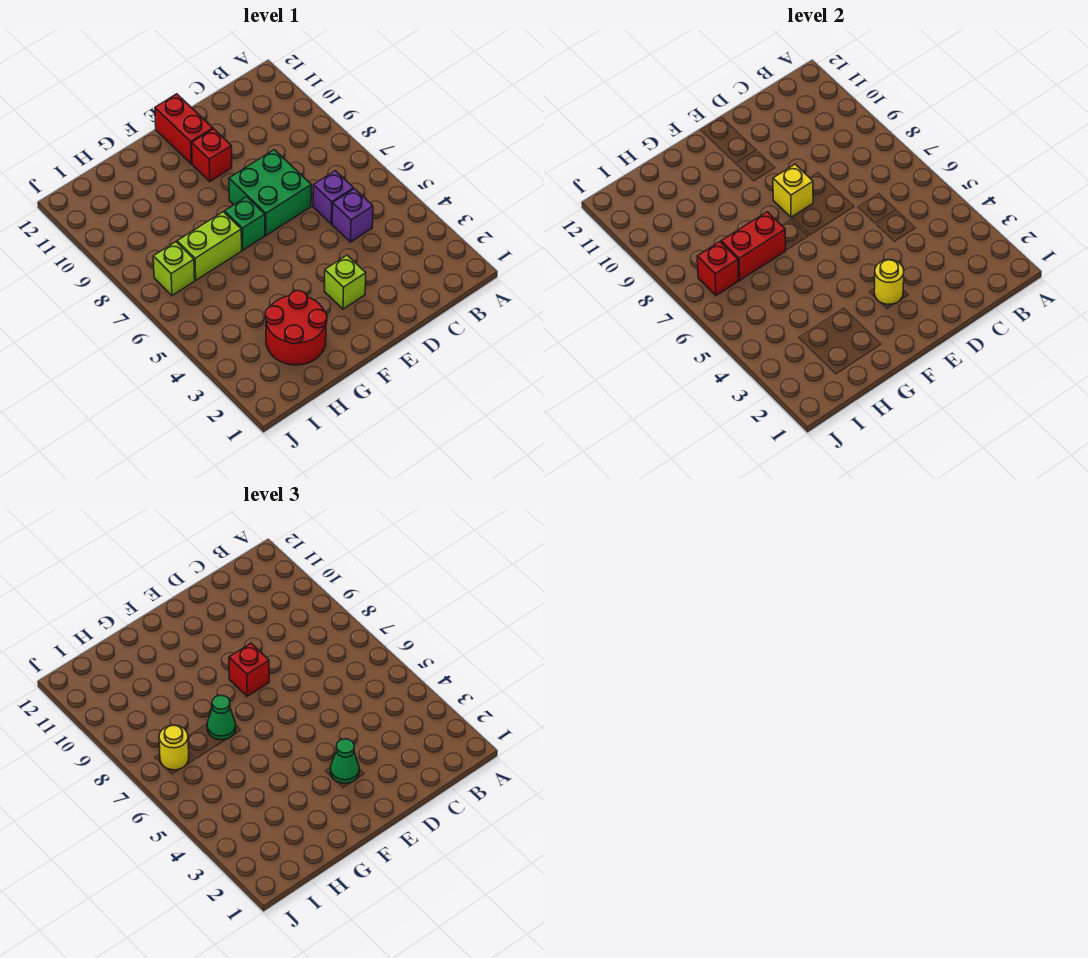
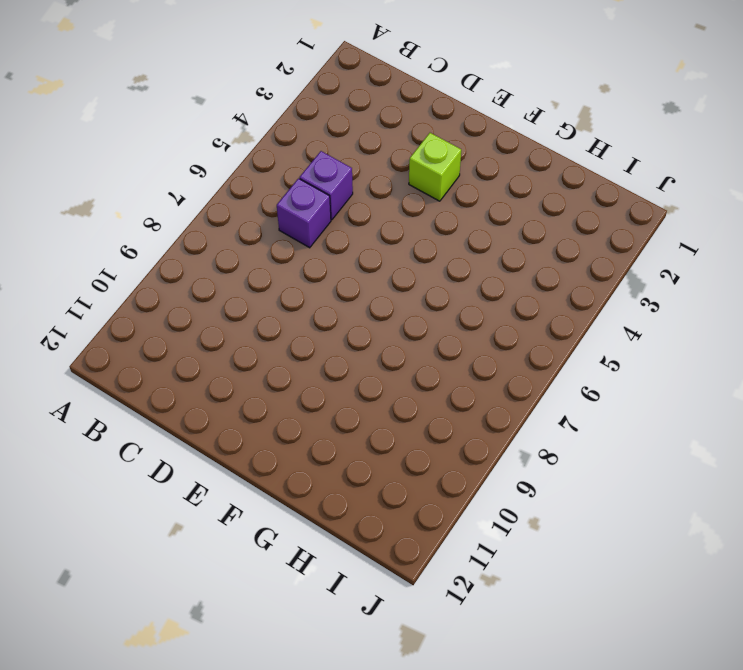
none -> green brick D7:E8 level 1
none -> red brick E10 level 1
none -> red brick E11:E12 level 1

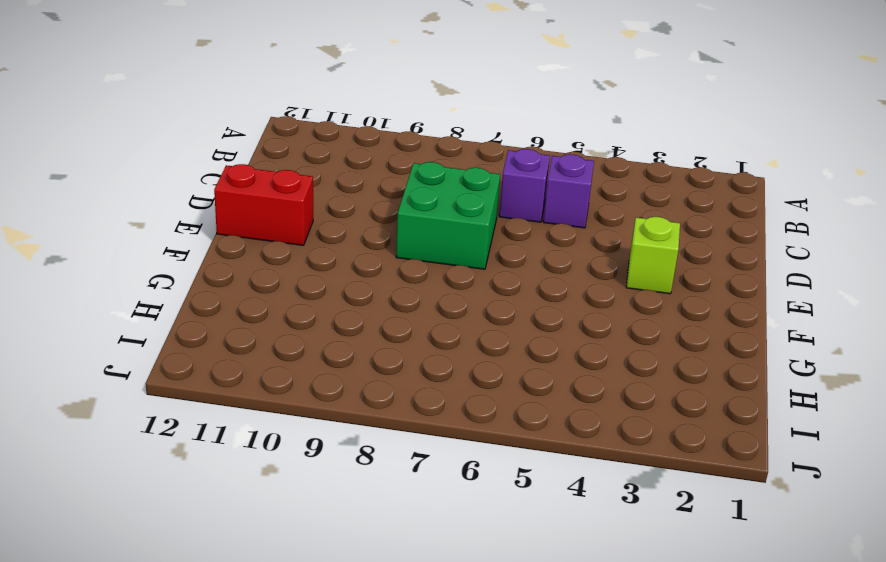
none -> red brick E10 level 1
none -> green brick F7 level 1
none -> red round brick G2:H3 level 1

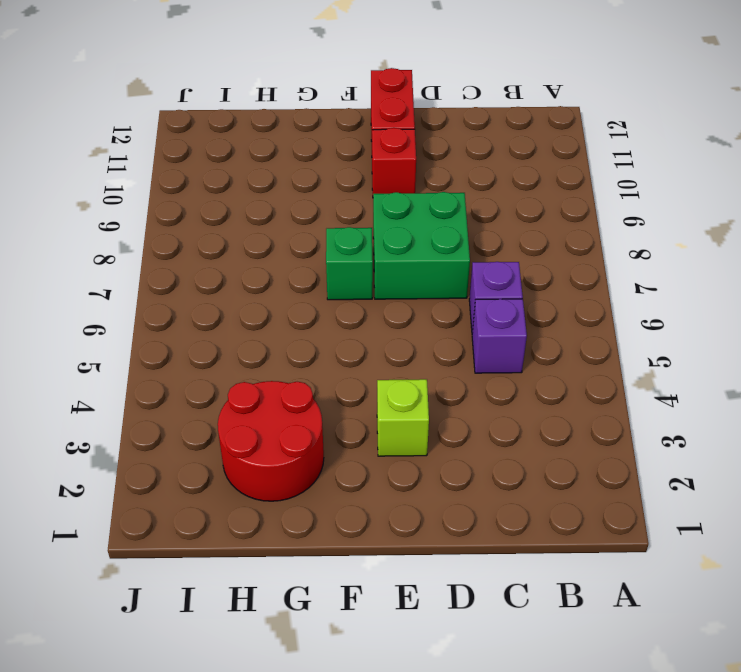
none -> lime brick G7:H7 level 1
none -> lime brick I7 level 1
none -> yellow round brick E3 level 2

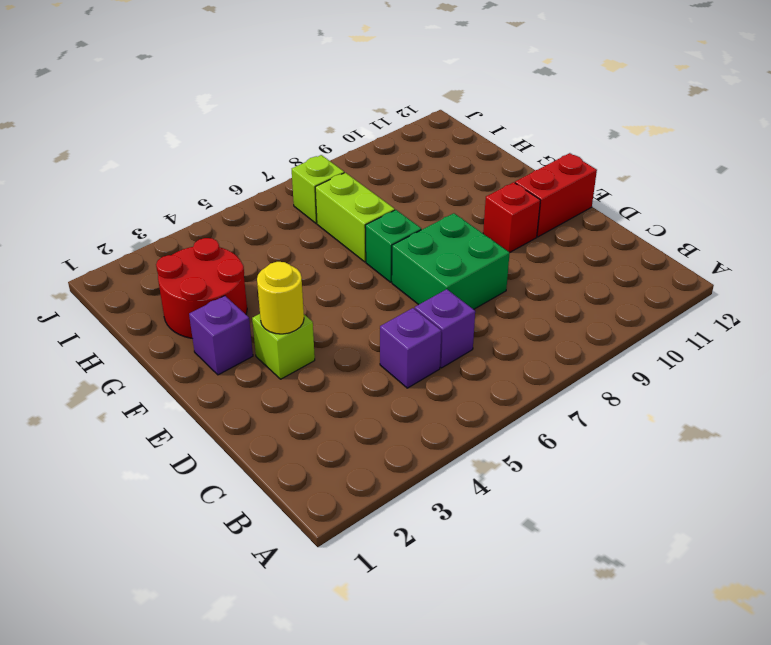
purple brick F2 level 1 -> none
none -> yellow brick E8 level 2
none -> red brick G7:H7 level 2
none -> red brick I7 level 2

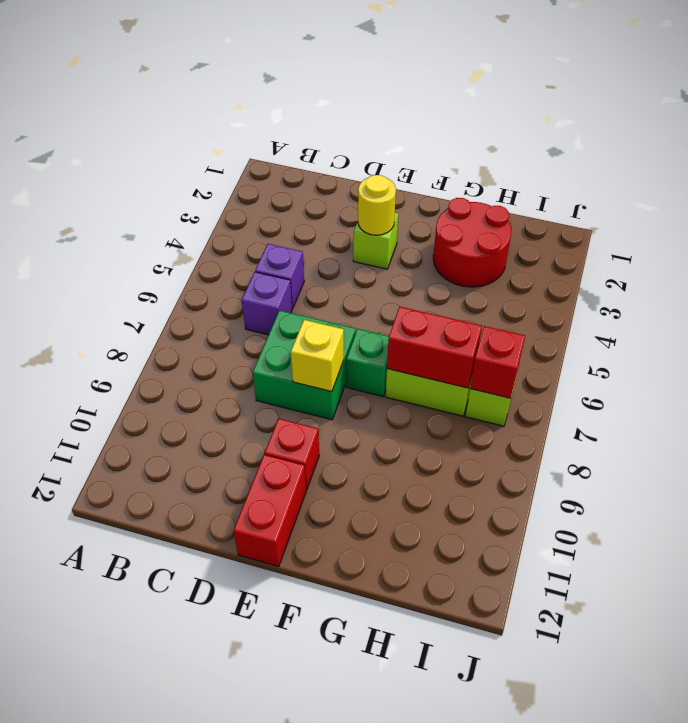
none -> green cone E3 level 3
none -> red brick E8 level 3
none -> green cone G7 level 3

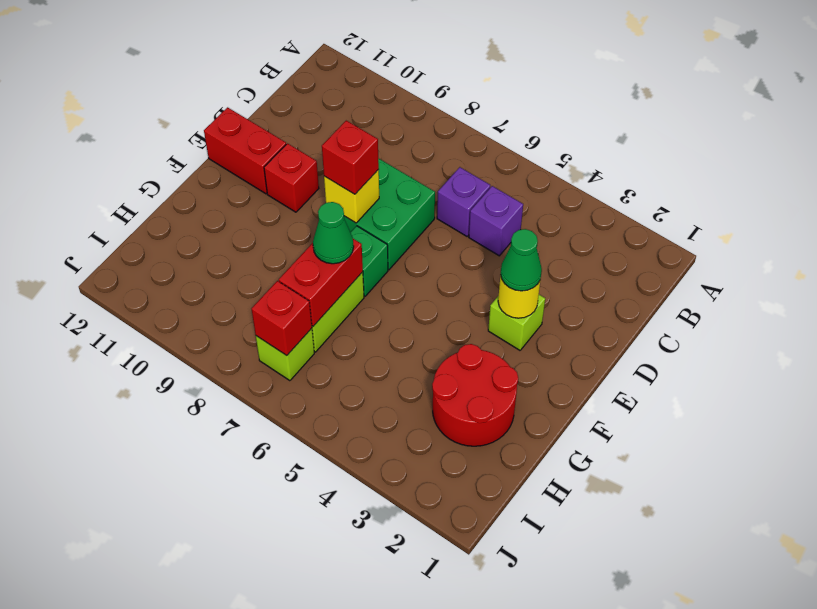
none -> yellow round brick I7 level 3

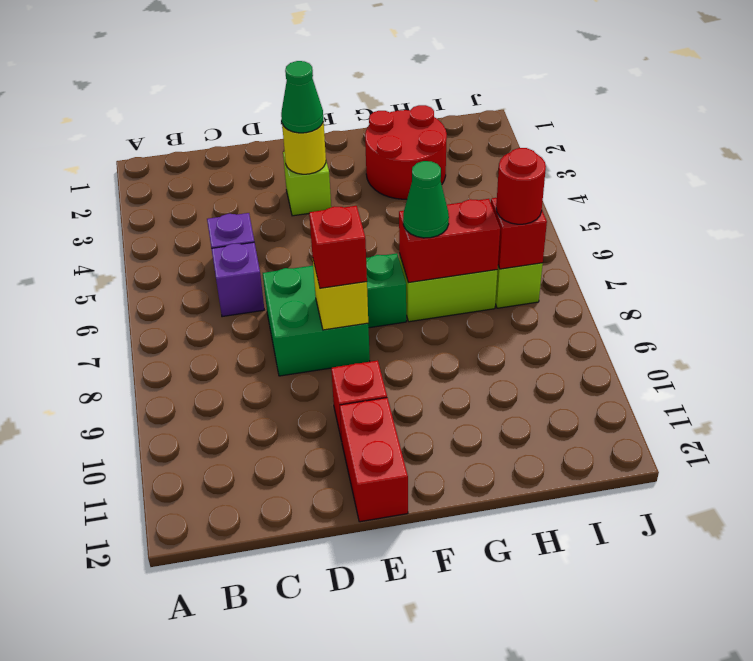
red round brick I7 level 3 -> yellow round brick I7 level 3

